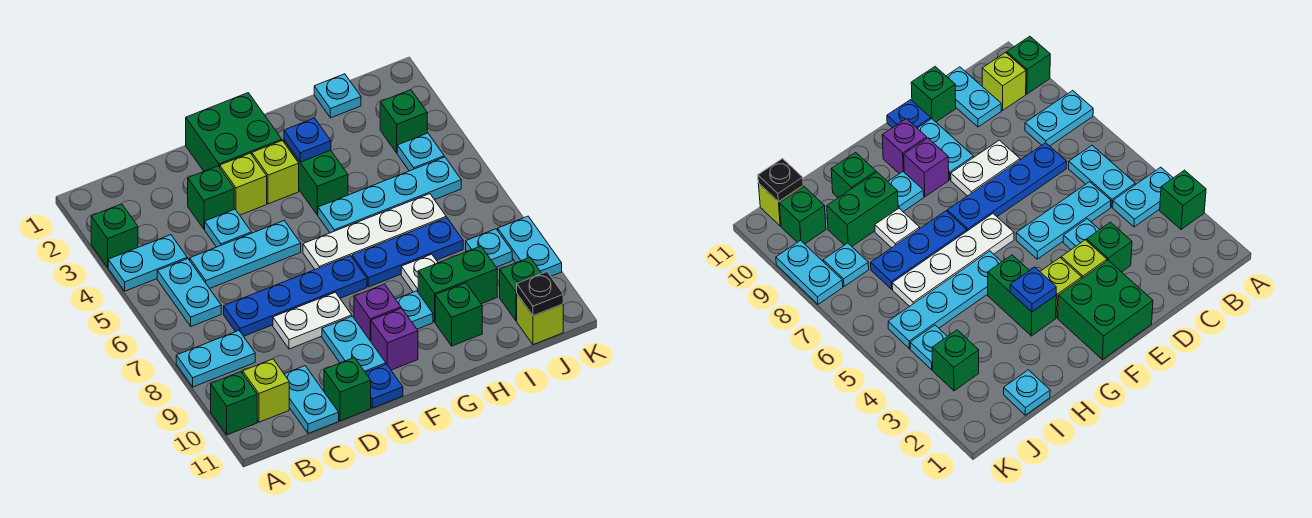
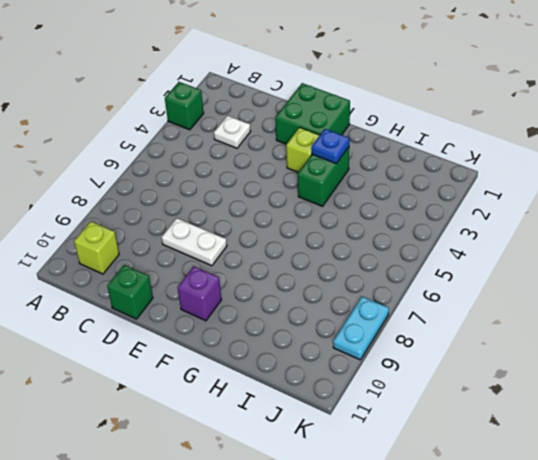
white plate C3 level 1 -> white plate H8 level 1
none -> cyan plate A4:B4 level 1
none -> cyan plate A8:B8 level 1
none -> green brick A10 level 1
none -> cyan plate B5:B6 level 1

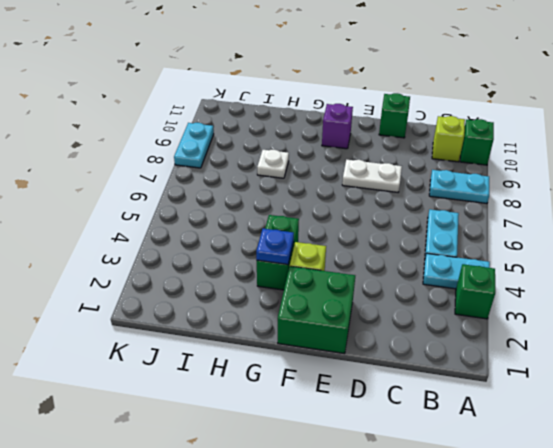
none -> cyan plate C5:E5 level 1
none -> blue plate C7:F7 level 1
none -> cyan plate C10:C11 level 1
none -> green brick D3 level 1

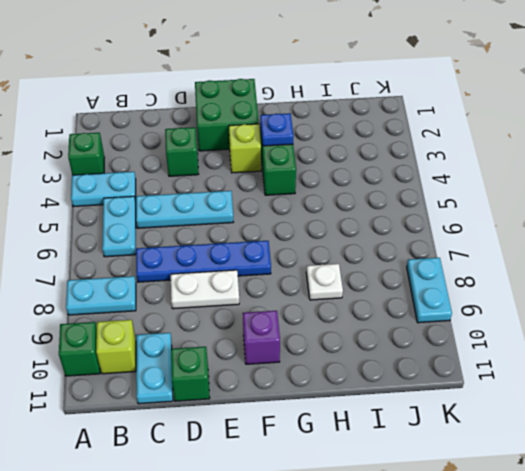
none -> cyan plate D4 level 1
none -> lime brick E3 level 1
none -> cyan plate E9:E10 level 1
none -> blue plate E11 level 1

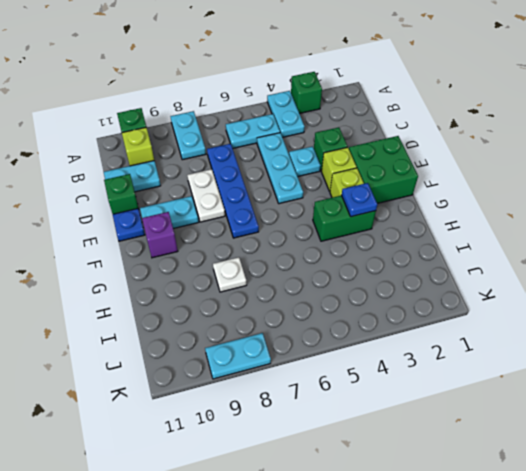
none -> white plate F6:I6 level 1
none -> purple brick F9 level 1
none -> cyan plate G5:J5 level 1
none -> blue plate G7:I7 level 1

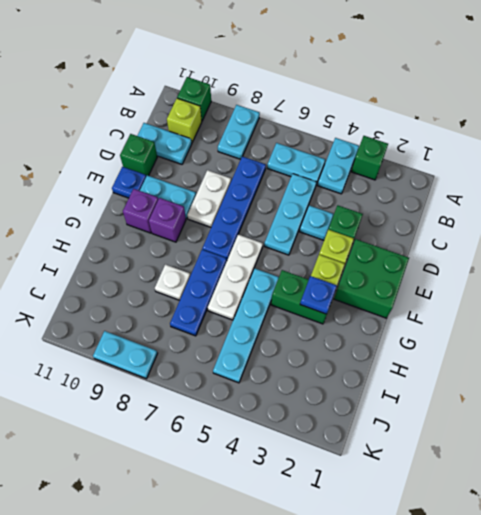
white plate F6:H6 level 1 -> white plate F6:I6 level 1
none -> cyan plate G9 level 1
none -> green brick H9:I9 level 1
none -> green brick H10 level 1
none -> cyan plate I1 level 1

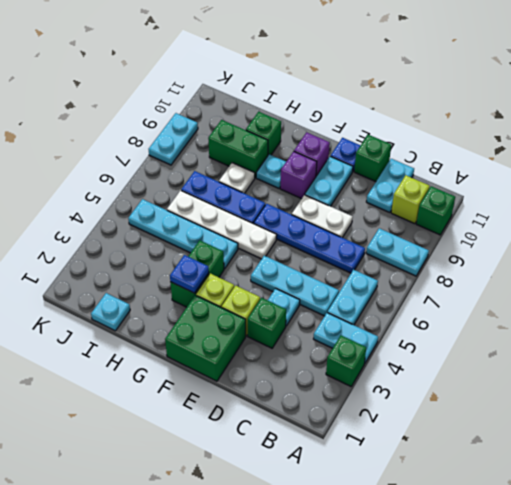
none -> green brick J3 level 1
none -> cyan plate J4 level 1
none -> cyan plate J8 level 1
none -> green brick J10 level 1

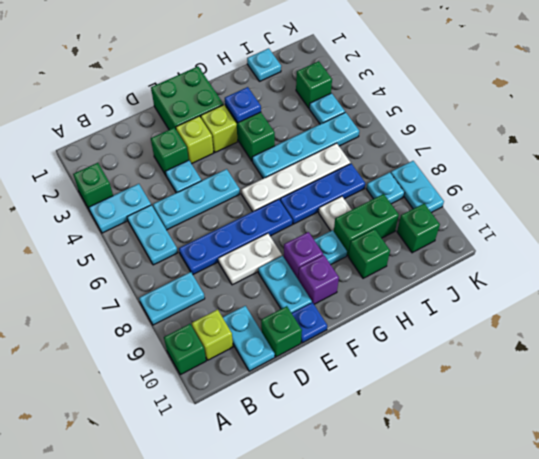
none -> lime brick J11 level 1
none -> black plate J11 level 2

